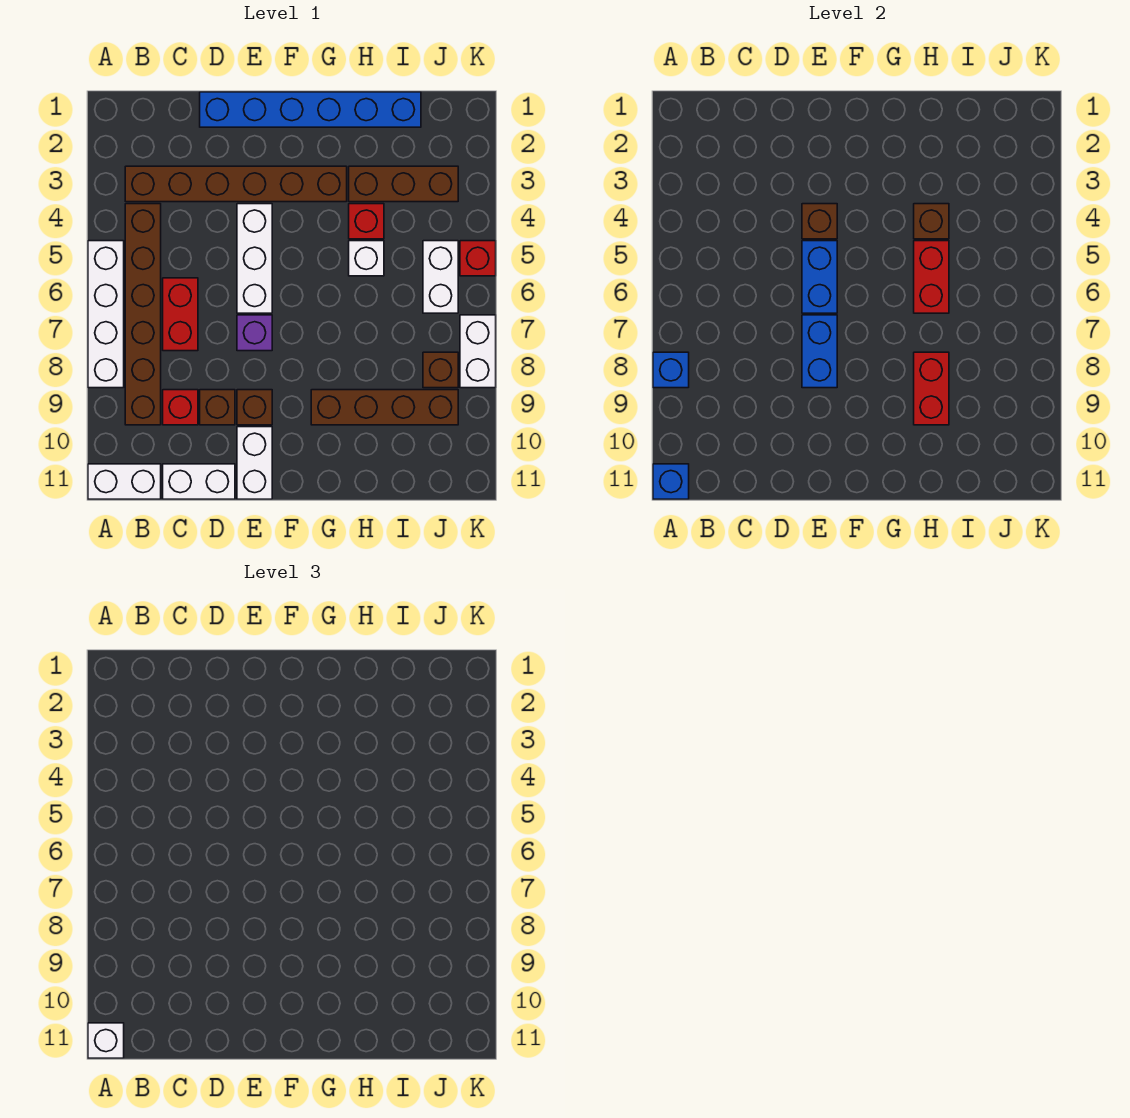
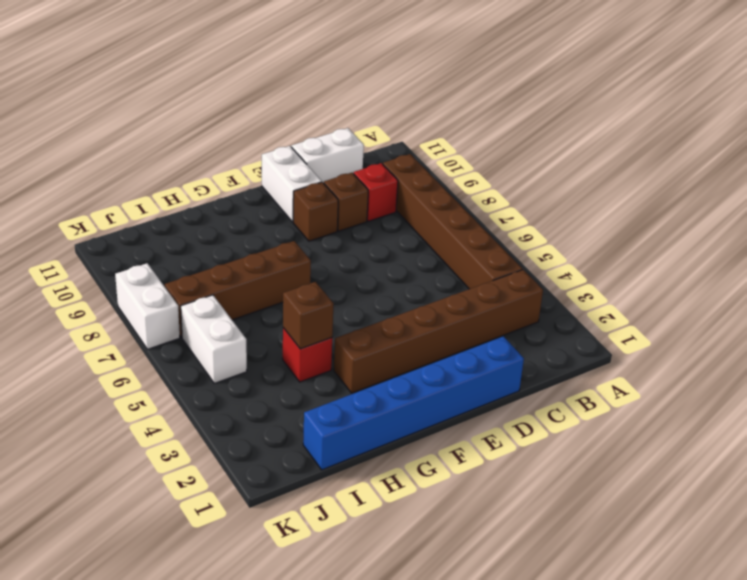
brown brick G7:J7 level 1 -> brown brick G9:J9 level 1
none -> white brick A5:A8 level 1
none -> white brick A11:B11 level 1
none -> red brick C6:C7 level 1
none -> white brick E4:E6 level 1

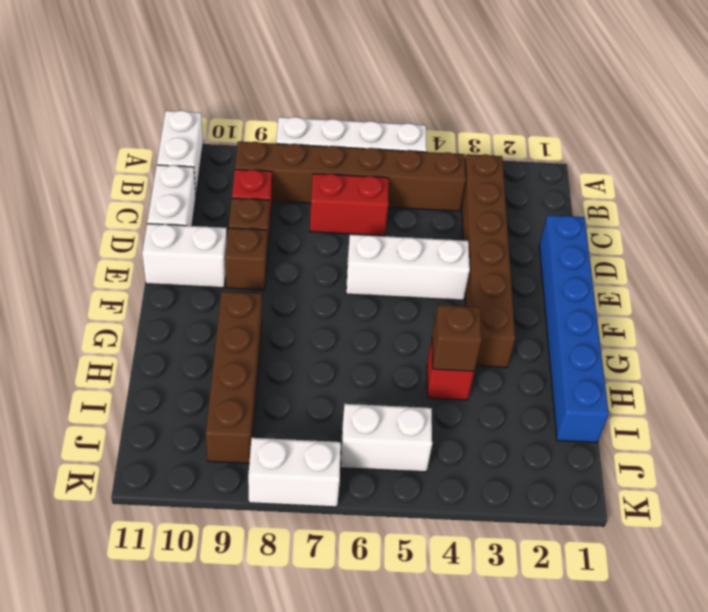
none -> purple brick E7 level 1
none -> brown brick H3:J3 level 1
none -> white brick H5 level 1
none -> brown brick J8 level 1

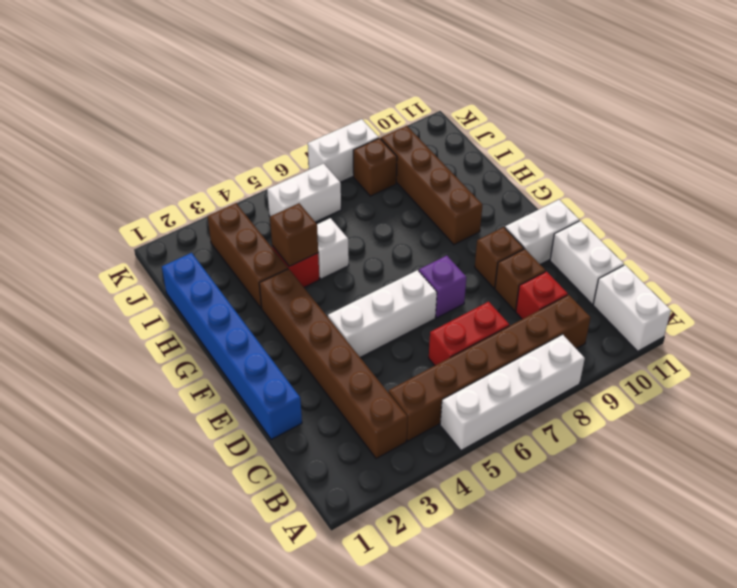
none -> red brick K5 level 1
none -> blue brick A8 level 2
none -> blue brick A11 level 2
none -> brown brick E4 level 2

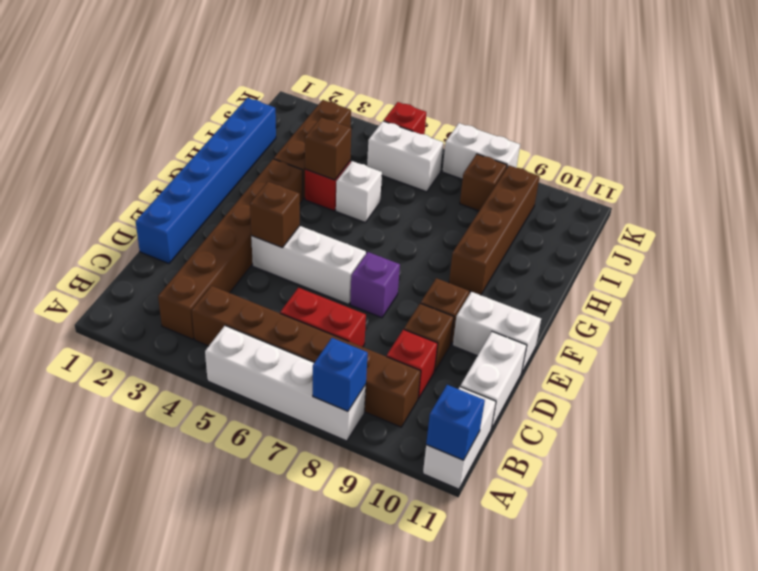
none -> blue brick E5:E6 level 2
none -> blue brick E7:E8 level 2
none -> red brick H5:H6 level 2
none -> red brick H8:H9 level 2

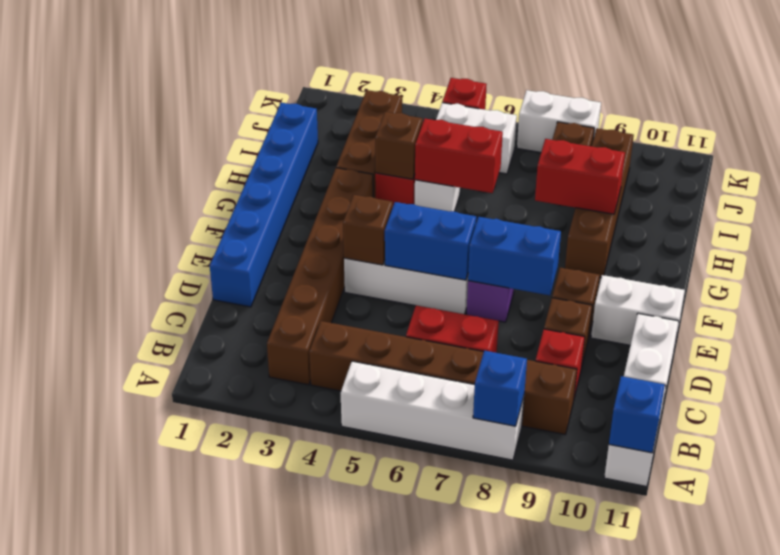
none -> white brick A11 level 3

